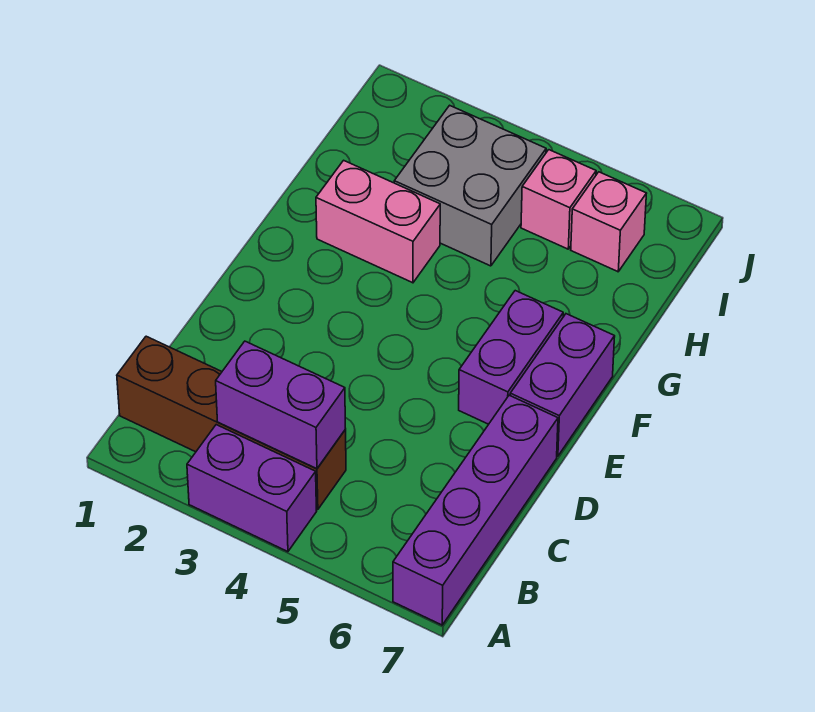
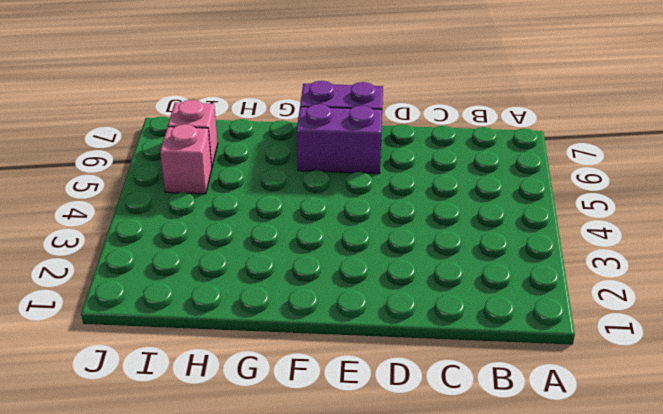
none -> purple brick A3:A4 level 1
none -> purple brick A7:D7 level 1

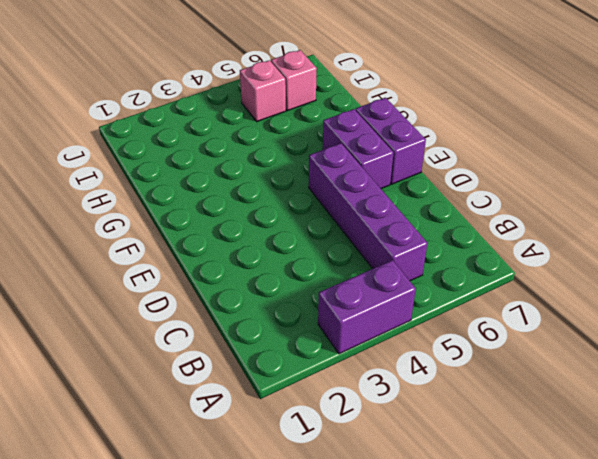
purple brick B5:E5 level 1 -> purple brick A7:D7 level 1
none -> brown brick B1:B4 level 1
none -> pink brick G2:G3 level 1

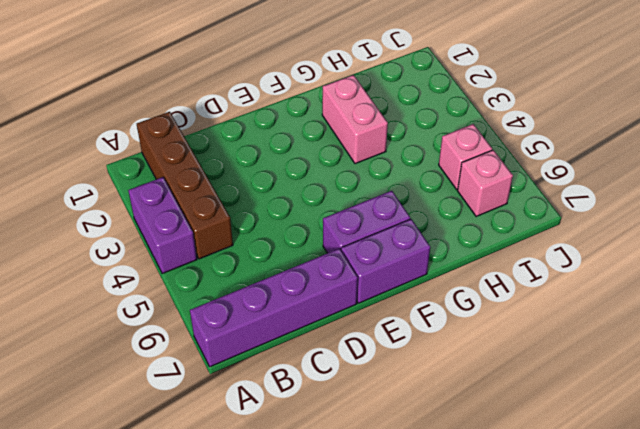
none -> grey brick H3:I4 level 1
none -> purple brick B3:B4 level 2

